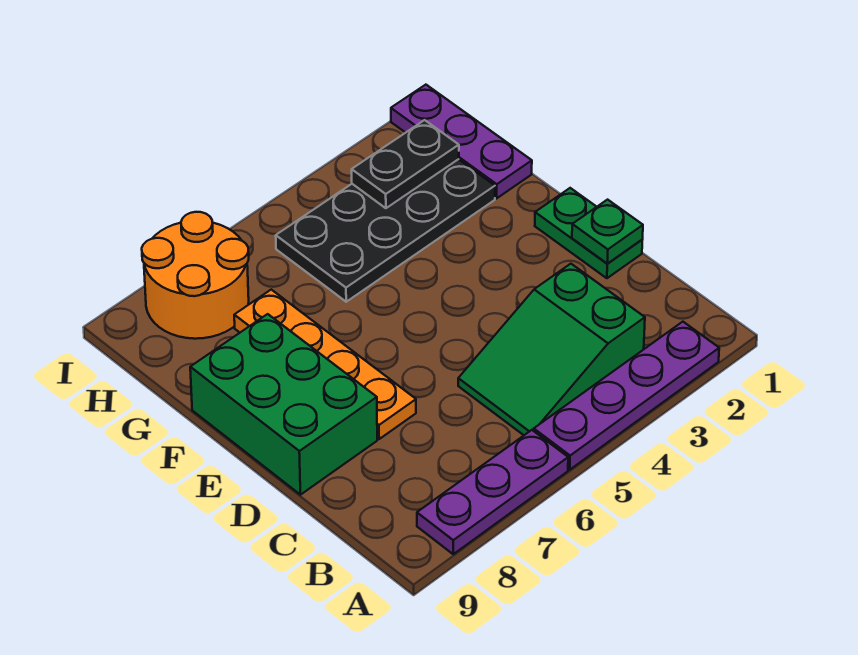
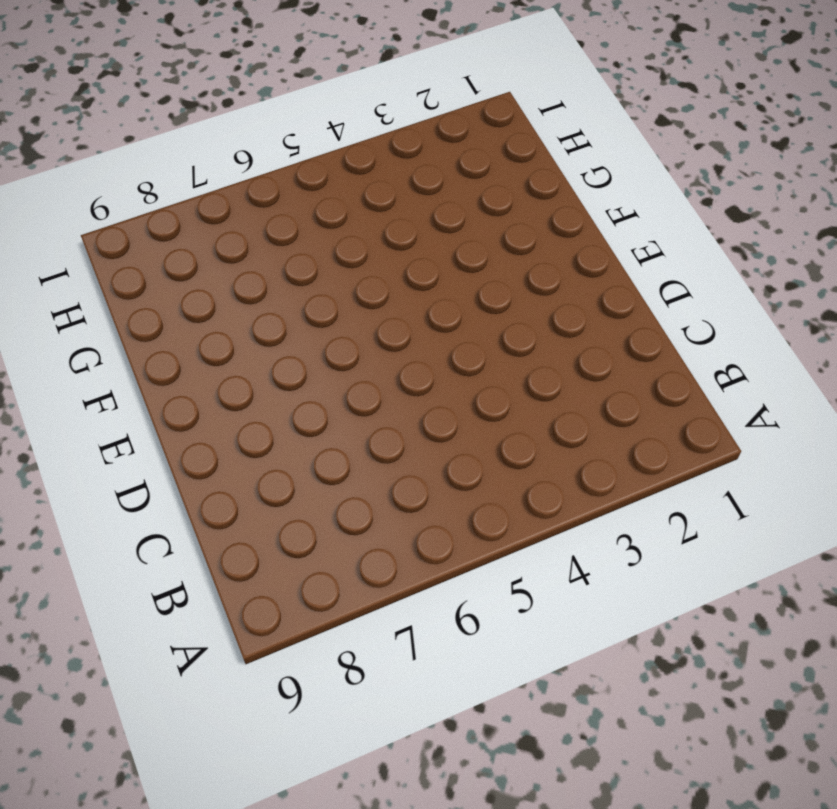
none -> purple plate A2:A5 level 1
none -> purple plate A6:A8 level 1

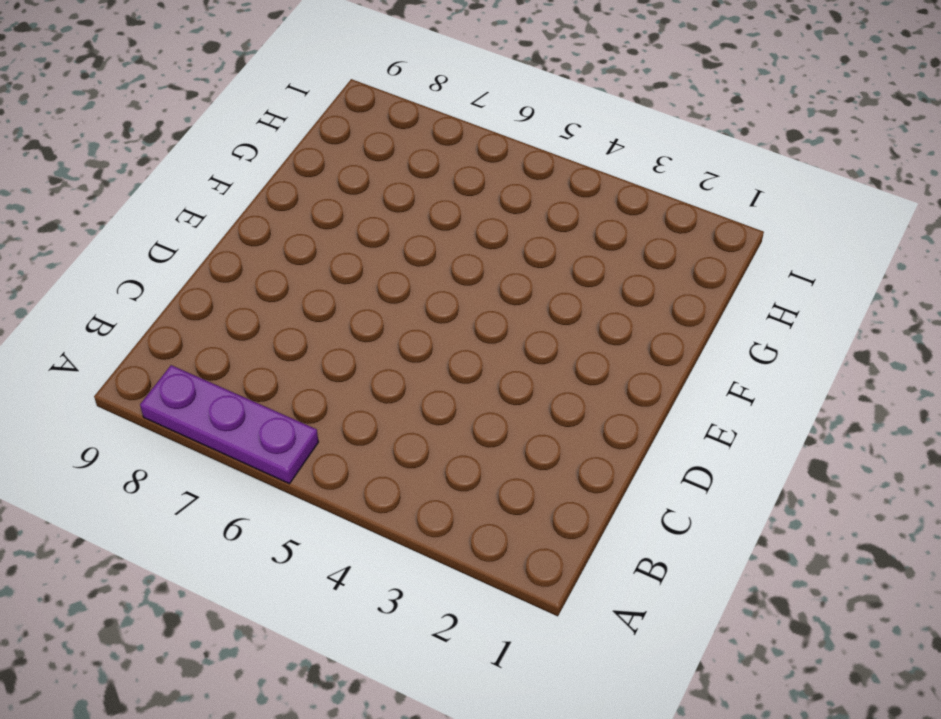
none -> purple plate A2:A5 level 1
none -> green slope B3:C5 level 1 top 3

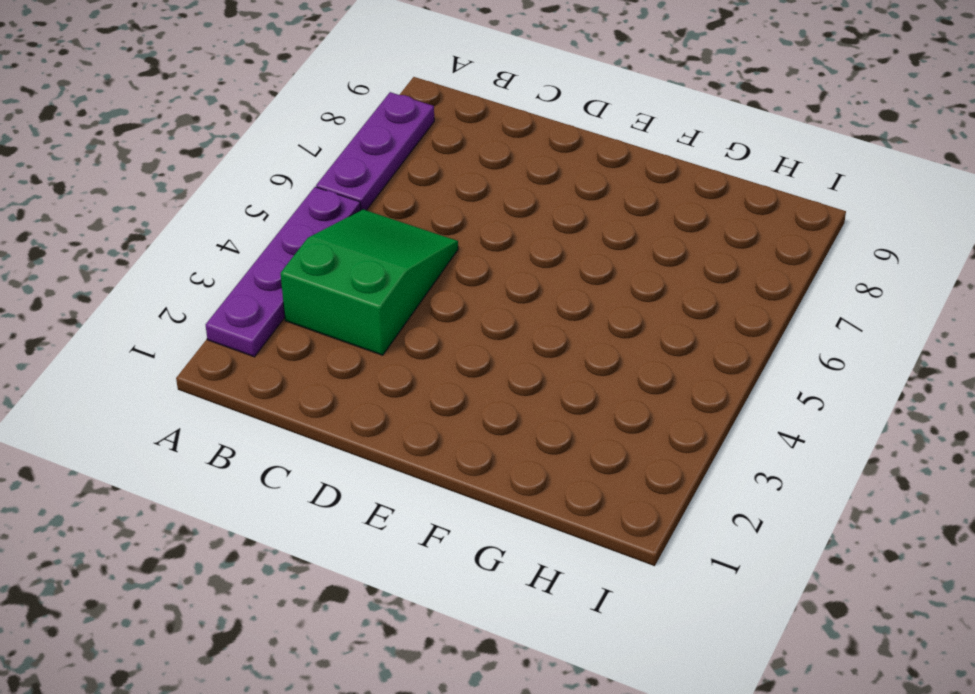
none -> green plate D1:E1 level 1
none -> orange plate D7:G7 level 1

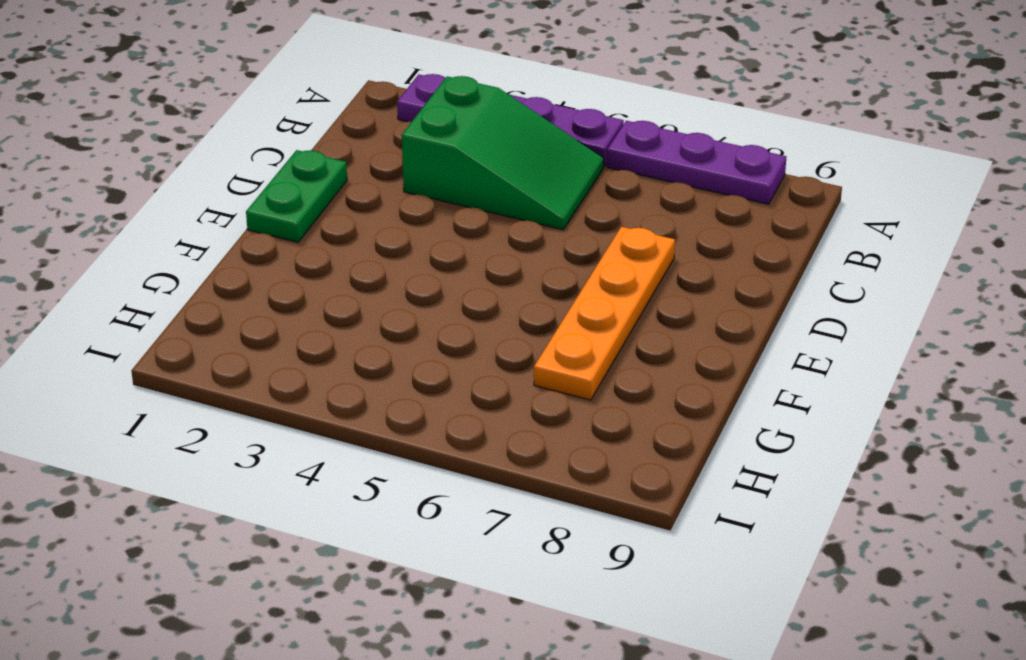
none -> green brick D8:F9 level 1
none -> purple plate G1:I1 level 1

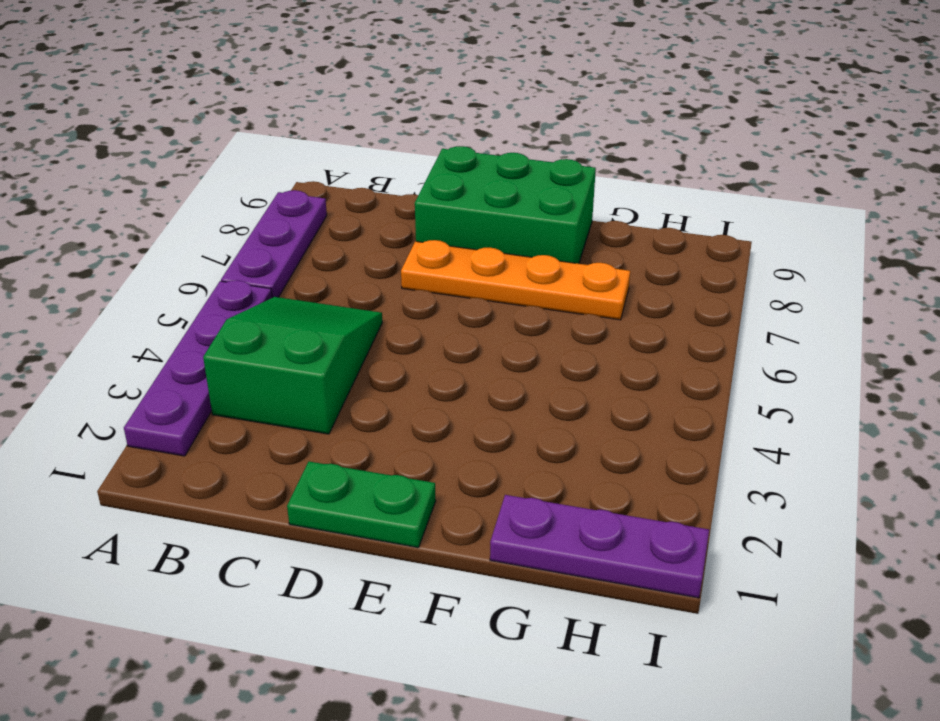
none -> black plate G2:H5 level 1
none -> orange round brick H7:I8 level 1

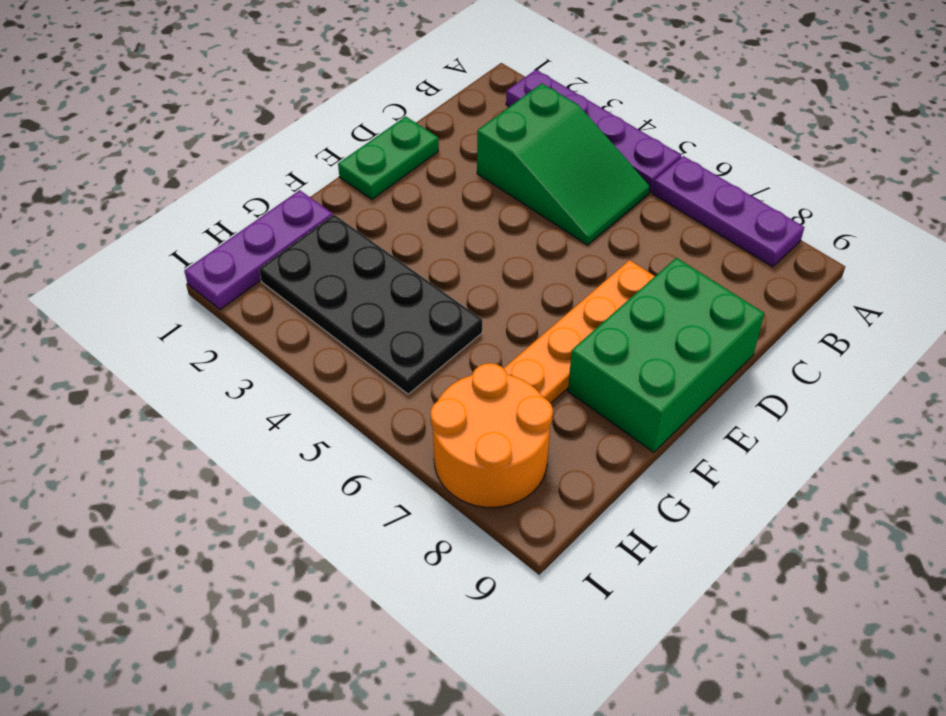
none -> green plate D1 level 2
none -> black plate H2:H3 level 2

